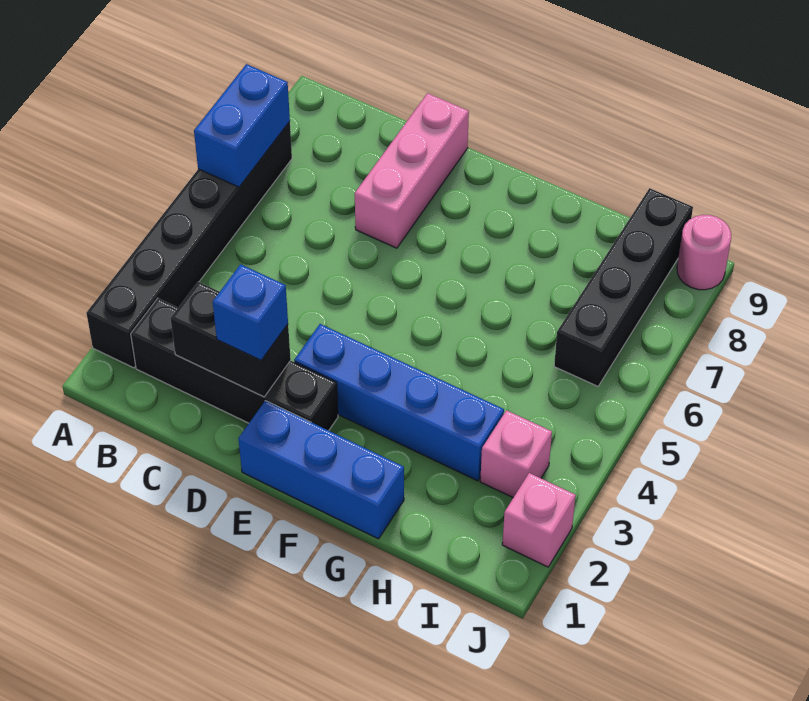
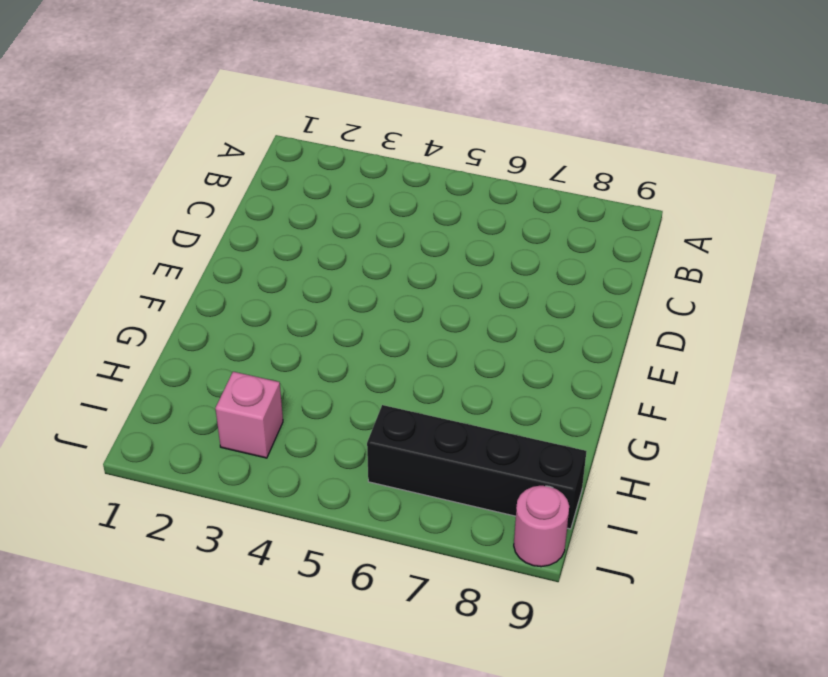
none -> black brick A2:A7 level 1
none -> black brick B2:E2 level 1
none -> pink brick D7:D9 level 1

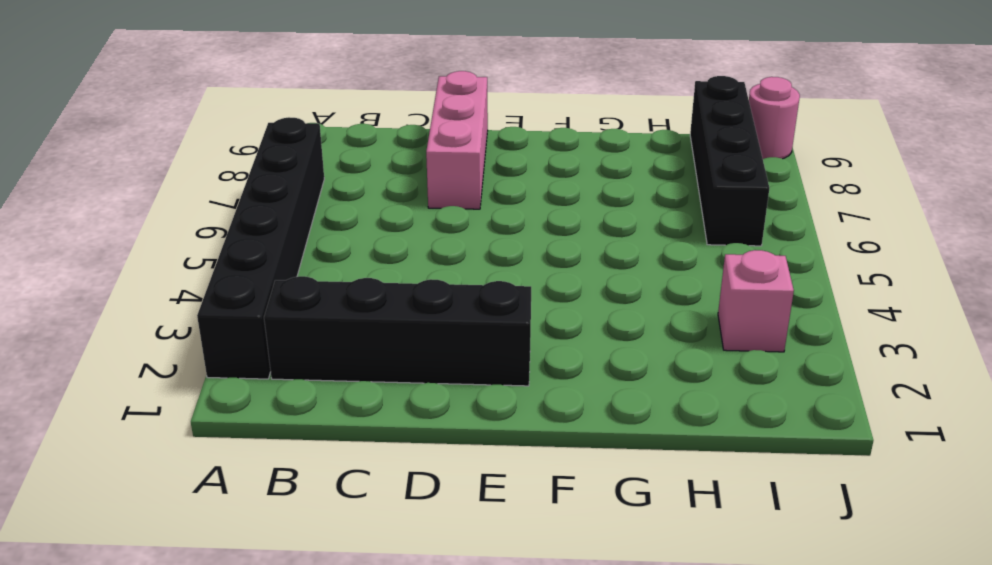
none -> blue brick E1:G1 level 1
none -> blue brick E3:H3 level 1
none -> pink brick J2 level 1

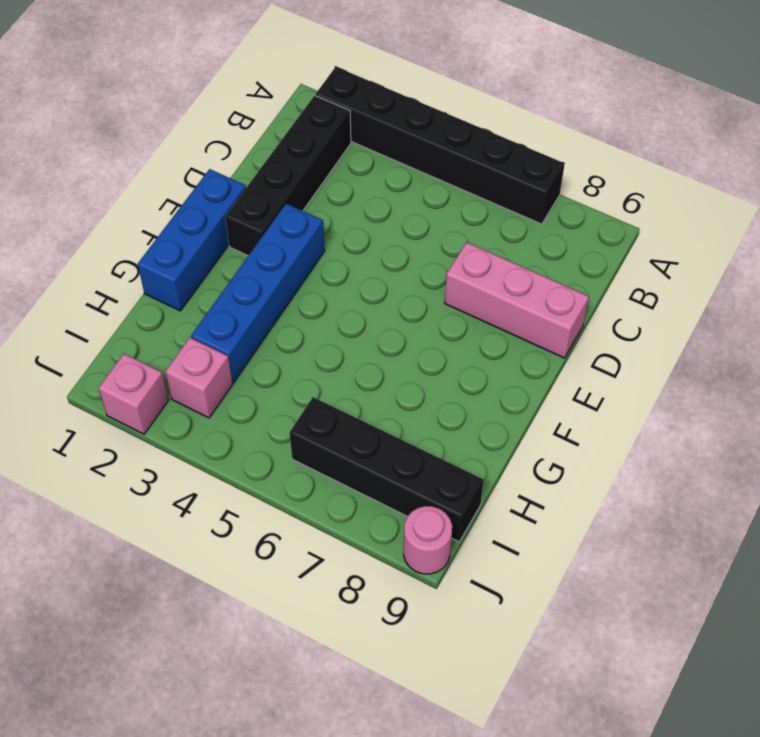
none -> blue brick A6:A7 level 2
none -> black brick C2:D2 level 2
none -> blue brick D2 level 3

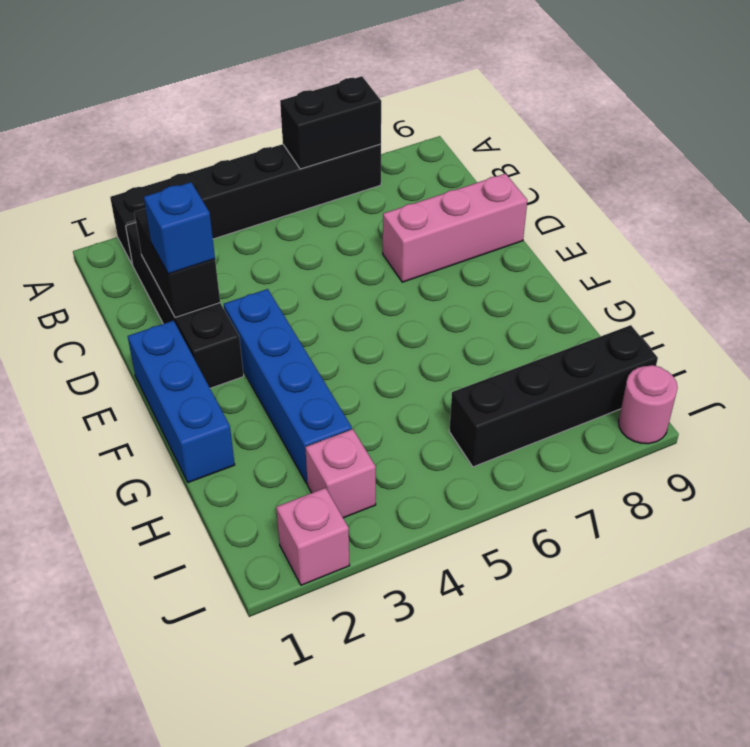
black brick A6:A7 level 2 -> blue brick A6:A7 level 2

